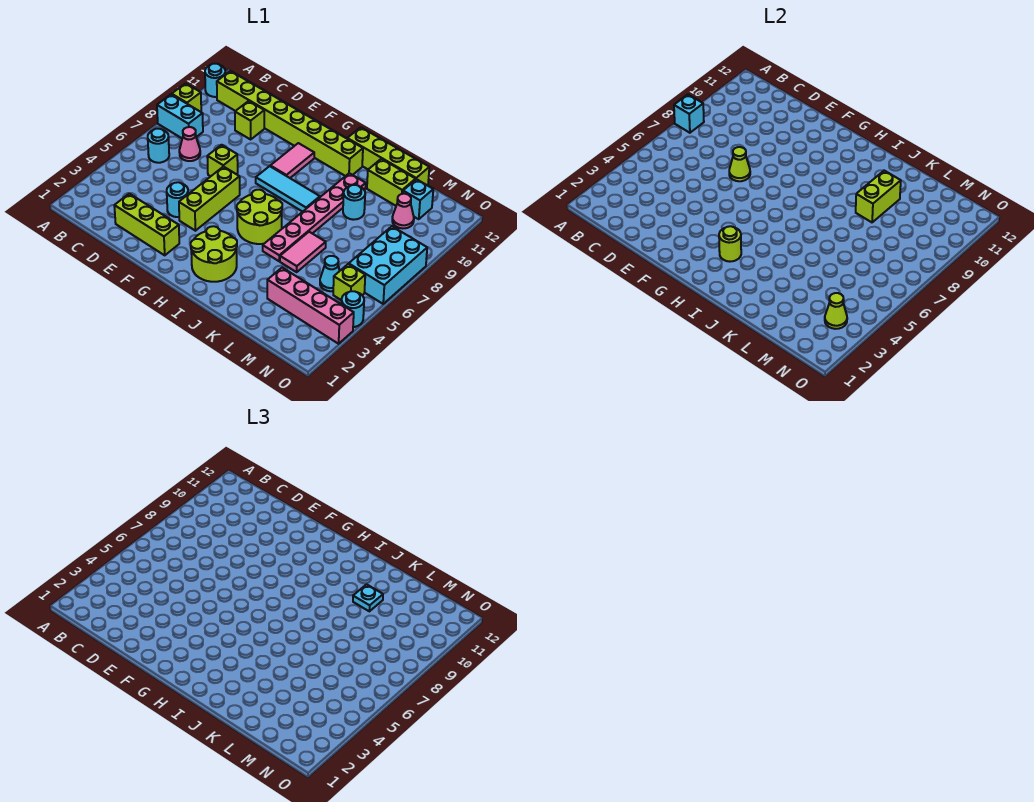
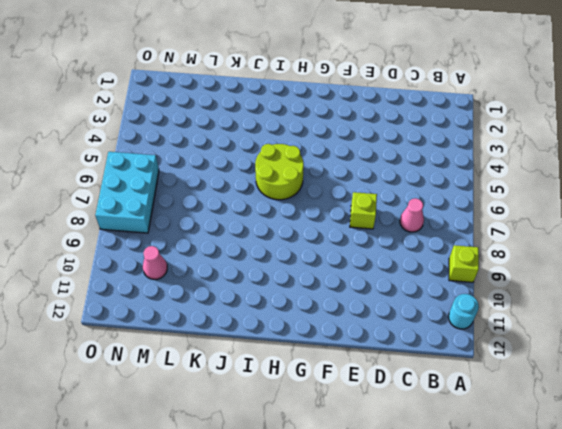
none -> cyan brick A8:B8 level 1
none -> cyan round brick B6 level 1
none -> lime brick B11:I11 level 1
none -> lime brick D2:F2 level 1

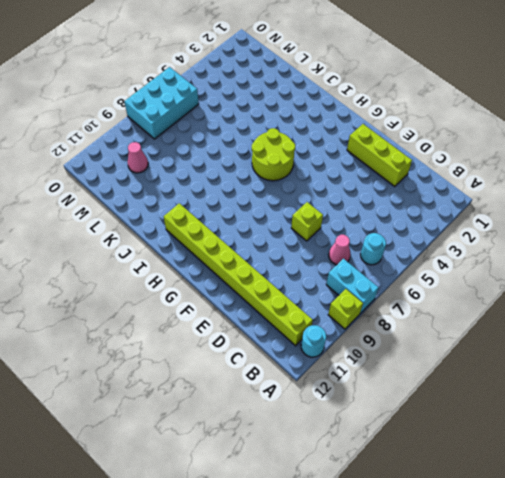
none -> lime brick D10 level 1
none -> cyan round brick E4 level 1
none -> lime brick F4:F6 level 1
none -> cyan tile G8:I8 level 1

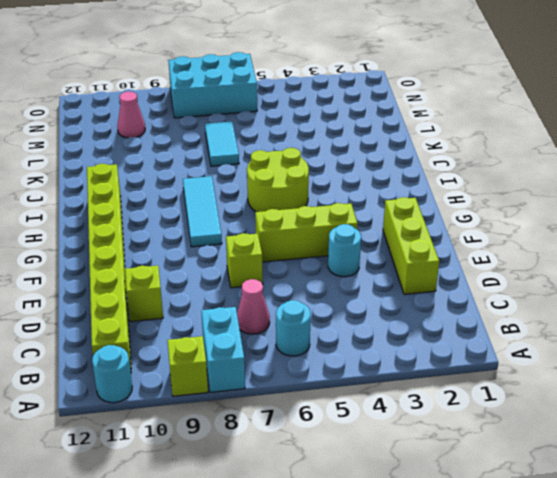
cyan tile K7:L7 level 1 -> none
none -> pink tile G9:G10 level 1
none -> lime round brick H2:I3 level 1
none -> lime brick I12:L12 level 1
none -> pink plate J5:J10 level 1

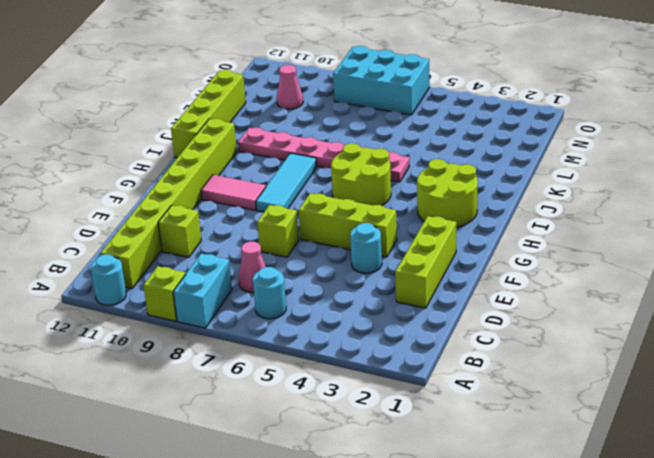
none -> pink tile K5:K6 level 1
none -> cyan round brick K9 level 1
none -> lime brick K11:L11 level 1
none -> pink brick L3:O3 level 1

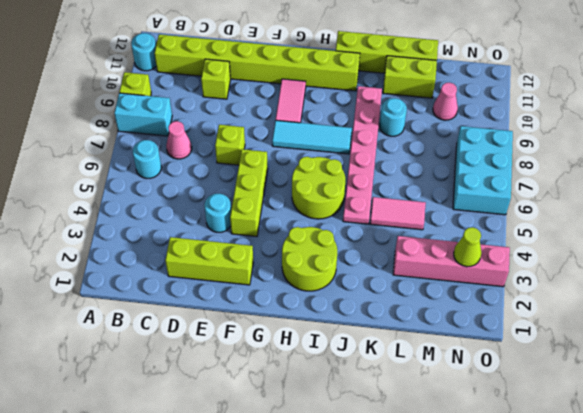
pink tile K5:L5 level 1 -> pink tile K5:K6 level 1
none -> cyan cone M5 level 1
none -> cyan brick M11 level 1
none -> lime brick N5 level 1
none -> cyan round brick O4 level 1

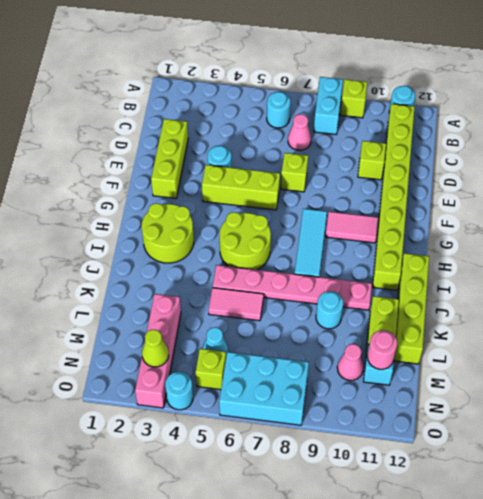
pink round brick M11 level 2 -> none
none -> cyan brick A8 level 2
none -> lime cone E7 level 2
none -> lime round brick H3 level 2
none -> lime brick K9:K10 level 2

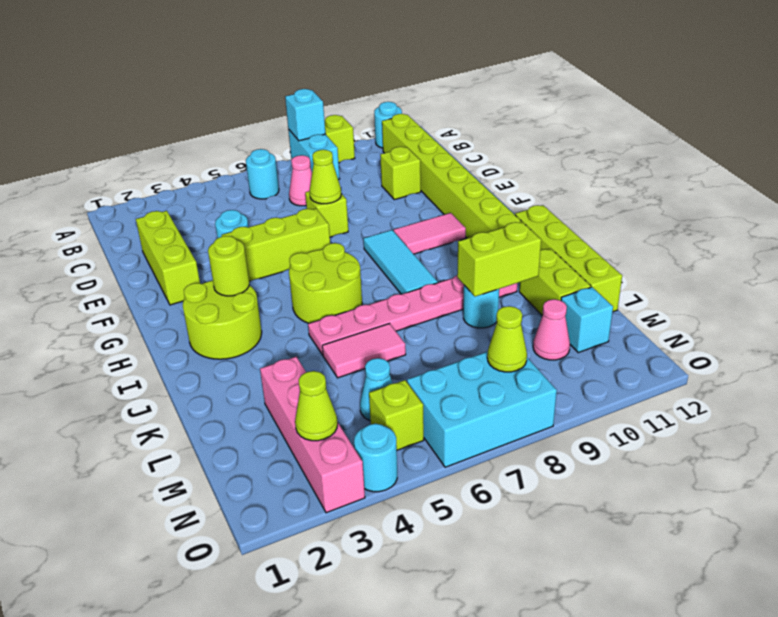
lime cone N8 level 2 -> none
none -> cyan plate K10 level 3

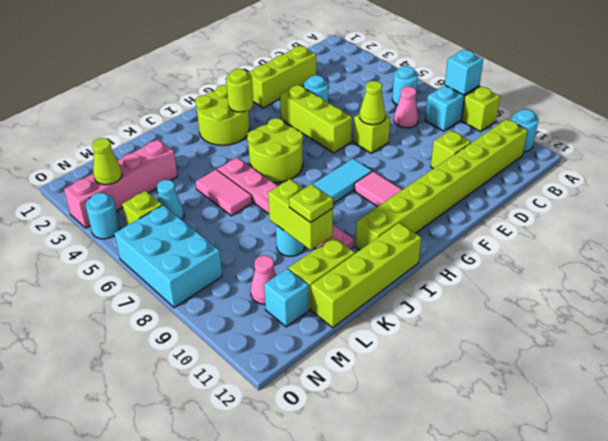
lime plate K10 level 3 -> cyan plate K10 level 3

